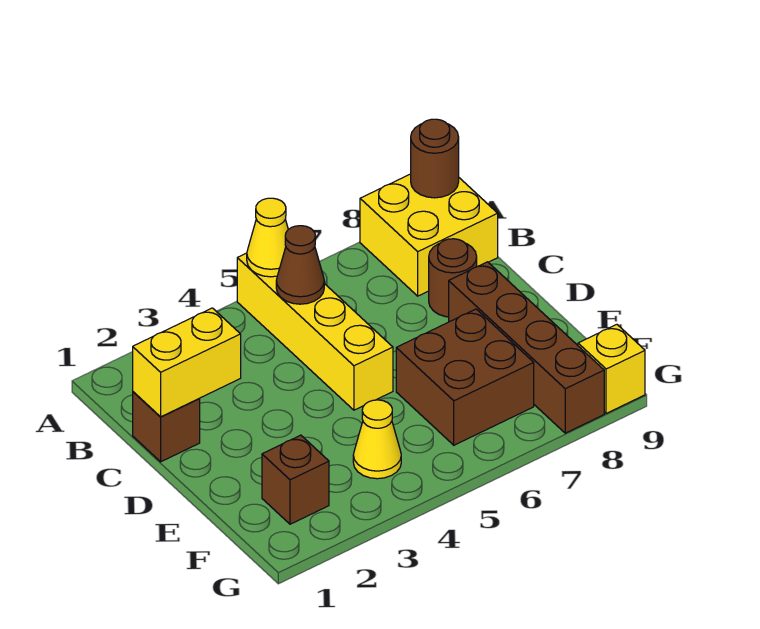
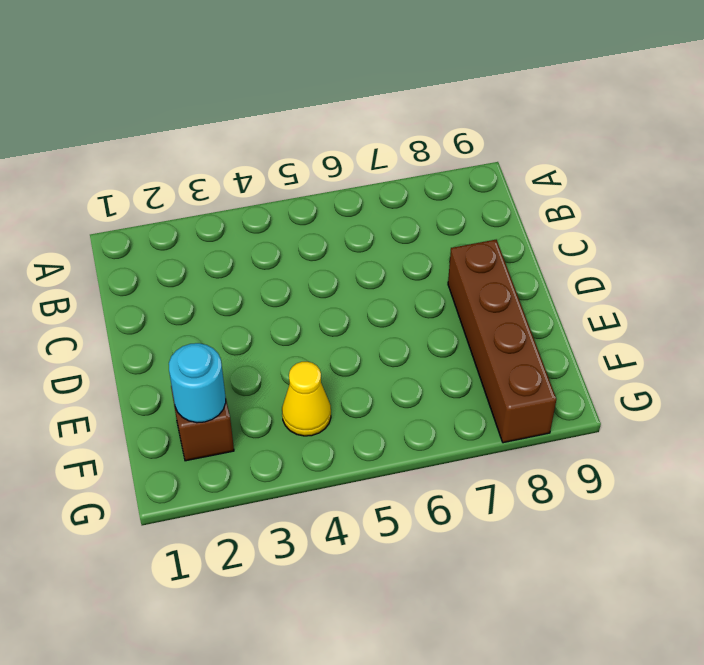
cyan round brick F2 level 2 -> none
none -> yellow brick A5:D5 level 1
none -> yellow brick A8:B9 level 1
none -> brown brick C1 level 1

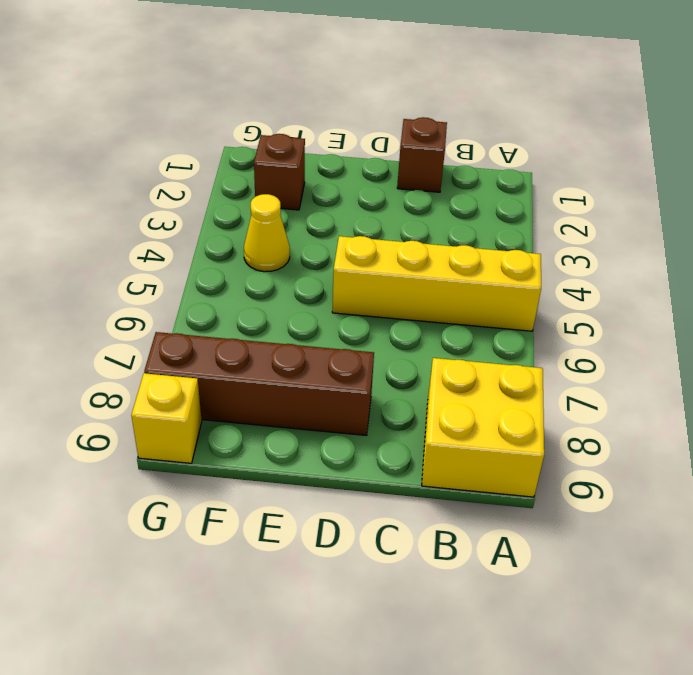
none -> brown round brick C8 level 1
none -> brown brick E6:F7 level 1
none -> yellow cone A5 level 2

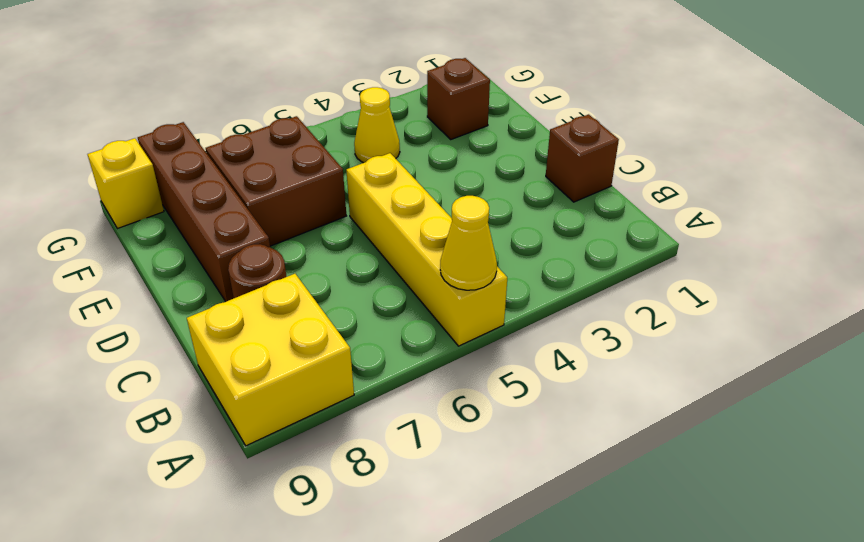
none -> brown round brick A9 level 2
none -> brown cone B5 level 2
none -> yellow brick C1:C2 level 2

